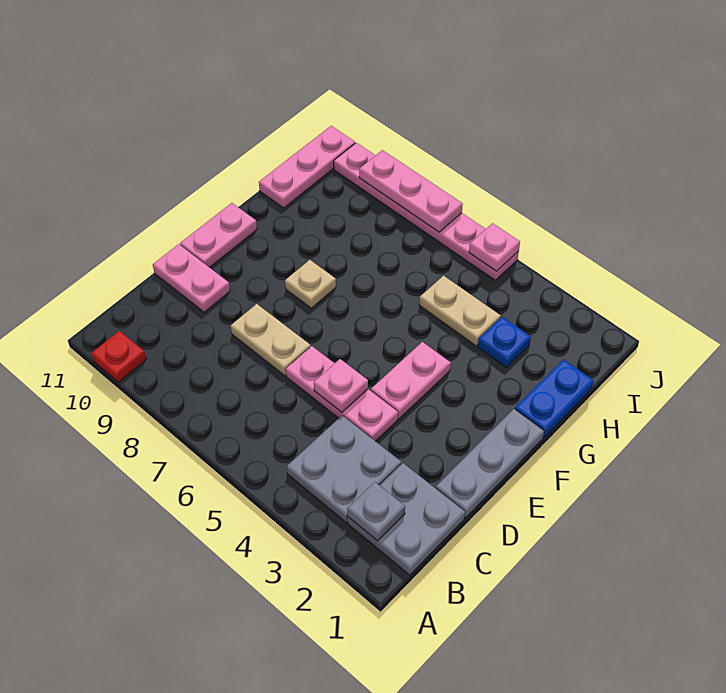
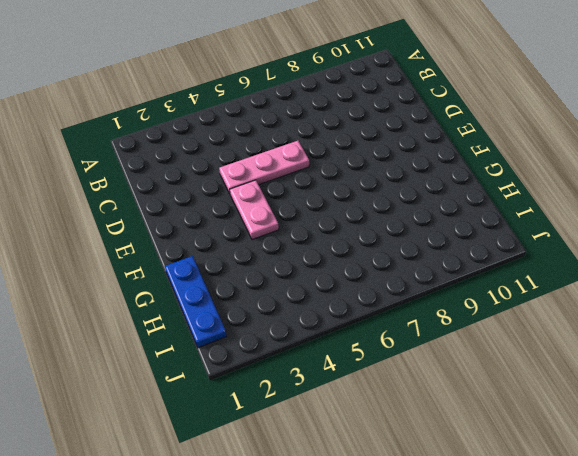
blue plate G1:I1 level 1 -> blue plate G1:H1 level 1
none -> red plate A10 level 1
none -> grey plate B1:C2 level 1
none -> grey plate B3:C4 level 1

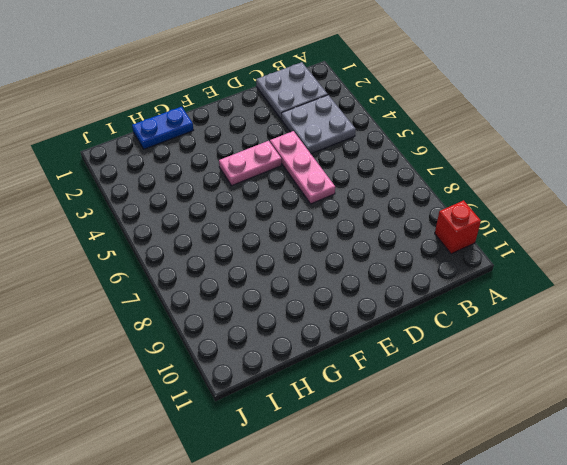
red brick A10 level 1 -> red plate A10 level 1
none -> grey plate D1:F1 level 1
none -> tan plate D7:D8 level 1
none -> pink plate D10:D11 level 1

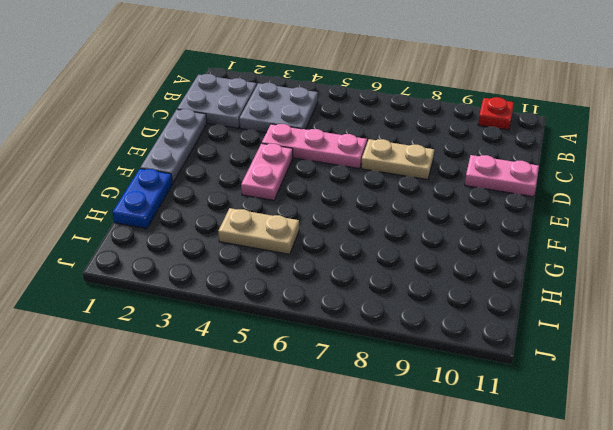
none -> pink plate E11:F11 level 1
none -> tan plate F8 level 1
none -> blue plate H3 level 1

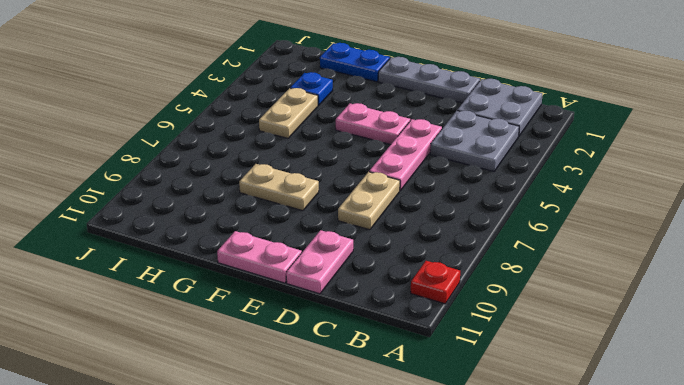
tan plate F8:G8 level 1 -> tan plate F8 level 1
none -> pink plate H11:J11 level 1
none -> pink plate J5:J10 level 1
none -> grey plate B2 level 2

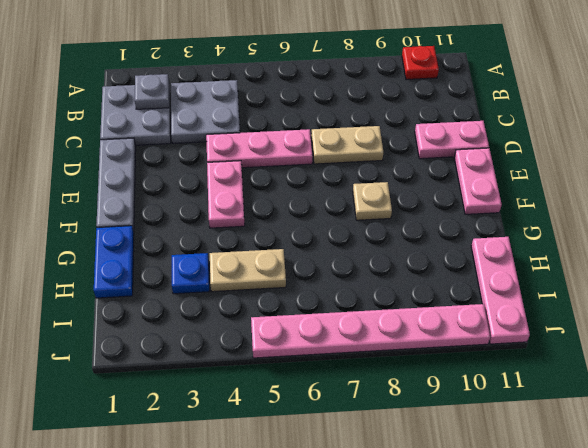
none -> pink plate D5 level 2
none -> pink plate J5 level 2
none -> pink plate J7:J9 level 2

